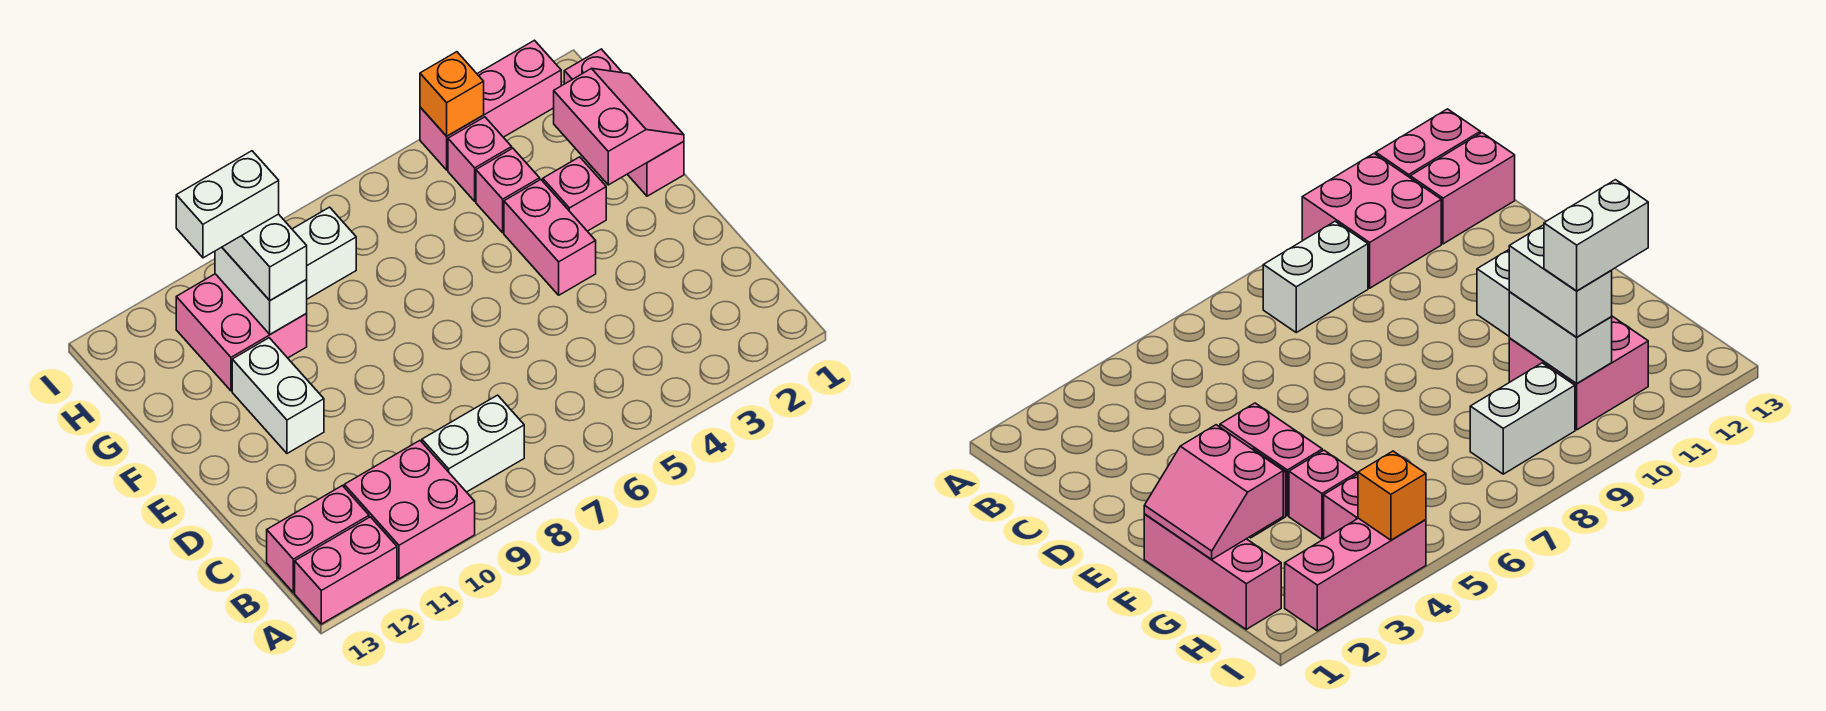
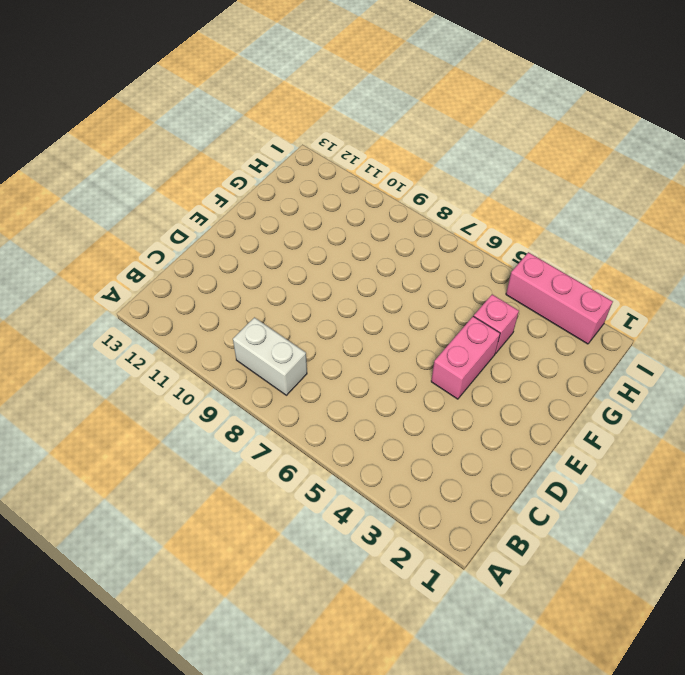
none -> pink brick A10:B11 level 1
none -> pink brick A12:A13 level 1
none -> pink brick B12:B13 level 1

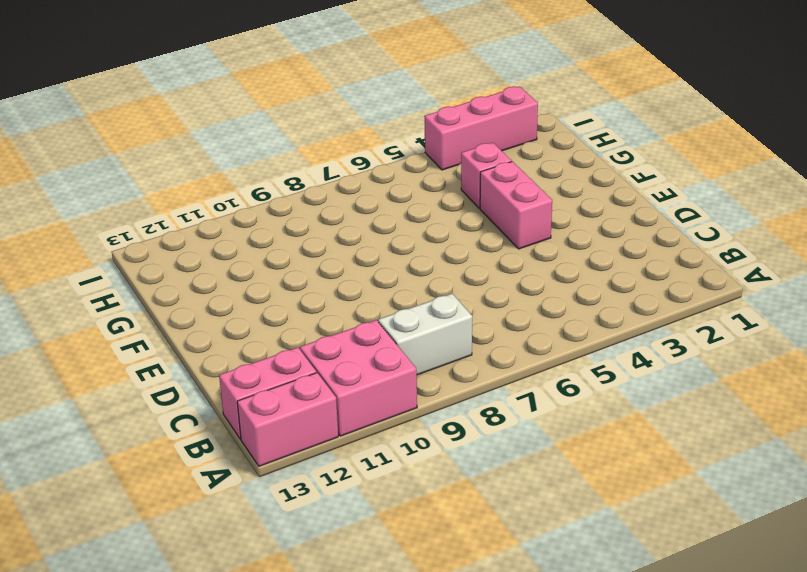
none -> white brick E11:F11 level 1
none -> pink brick F1:H1 level 1
none -> pink brick F3 level 1

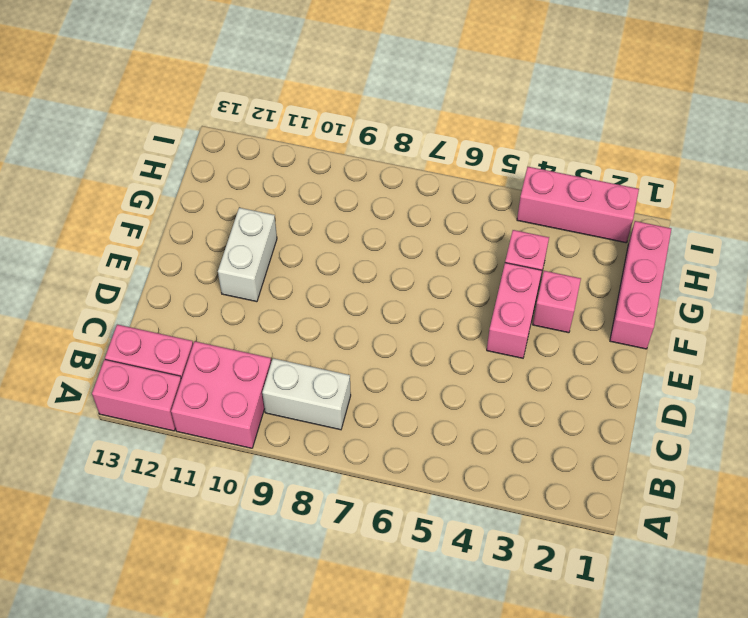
none -> pink brick G10:H11 level 1
none -> pink brick H4 level 1
none -> white brick H8:H9 level 1

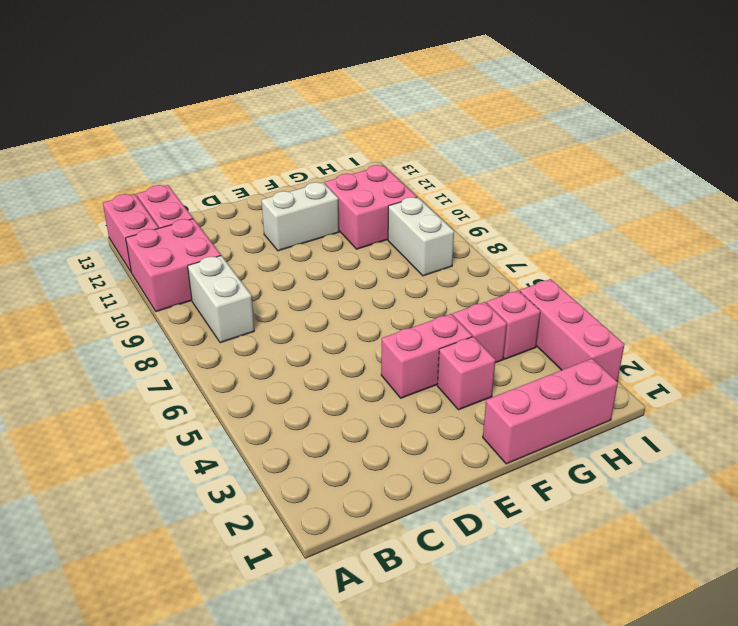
none -> pink slope F1:G2 level 2 top 2
none -> white brick G10:H10 level 2
none -> orange brick I4 level 2

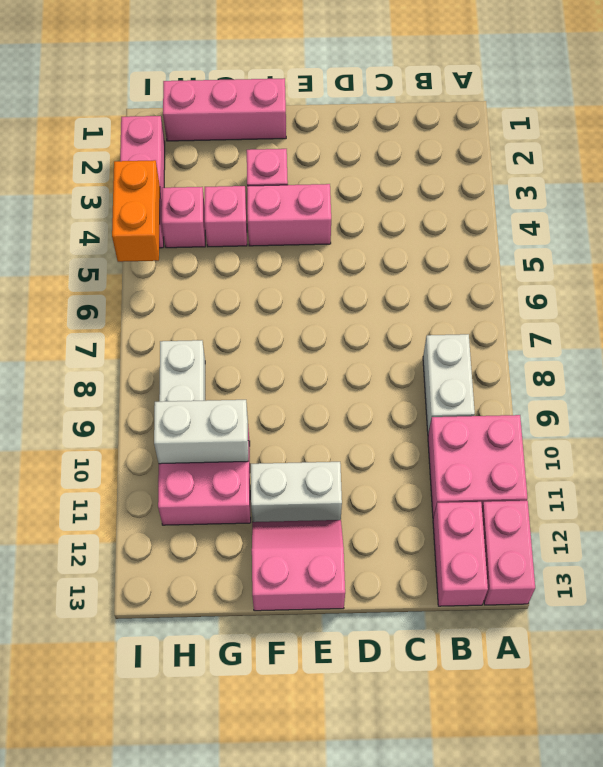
pink slope E12:F13 level 1 top 13 -> pink slope F1:G2 level 2 top 2
orange brick I4:I5 level 2 -> orange brick I4 level 2
none -> white brick G10:H10 level 3
none -> white brick H10:H11 level 4

